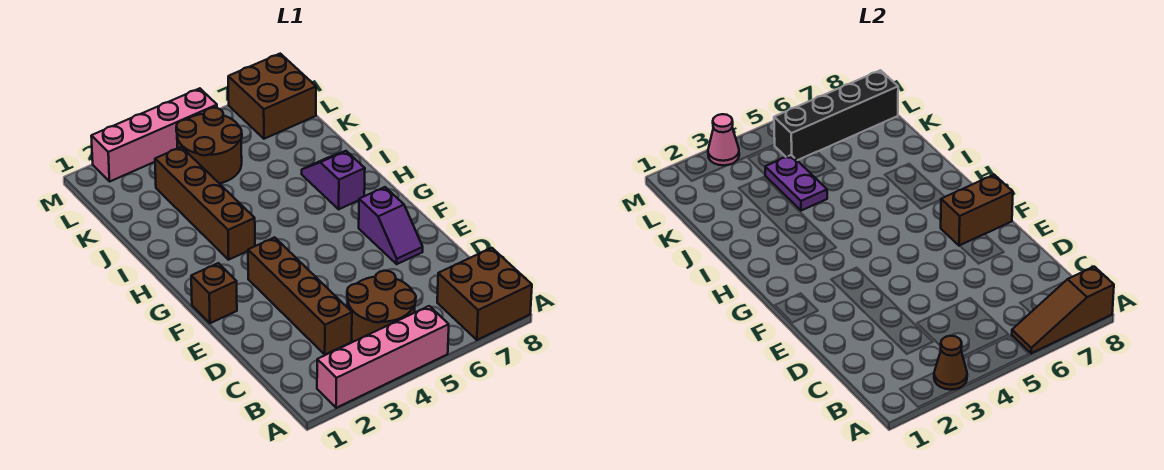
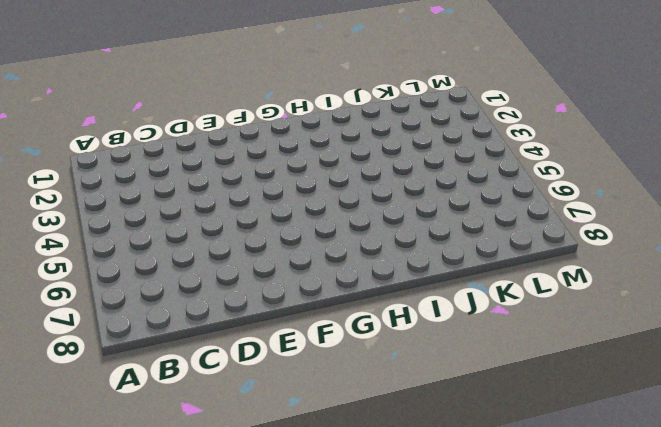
none -> pink brick A2:A5 level 1
none -> brown brick A7:B8 level 1
none -> brown round brick B4:C5 level 1

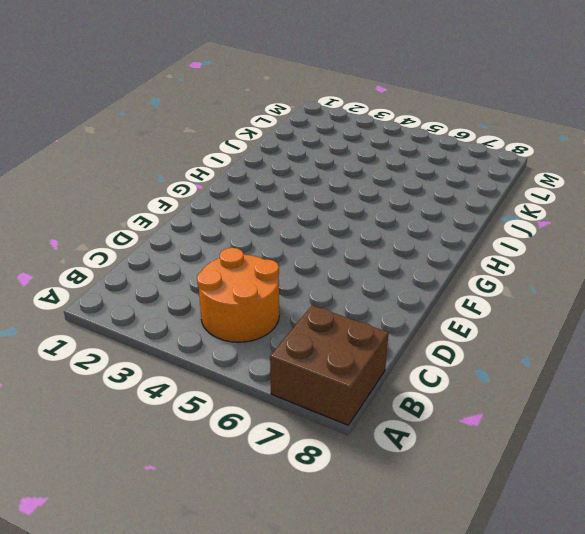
orange round brick B4:C5 level 1 -> brown round brick B4:C5 level 1
none -> pink brick A2:A5 level 1
none -> brown brick C3:F3 level 1
none -> purple slope E7:F7 level 1 top F

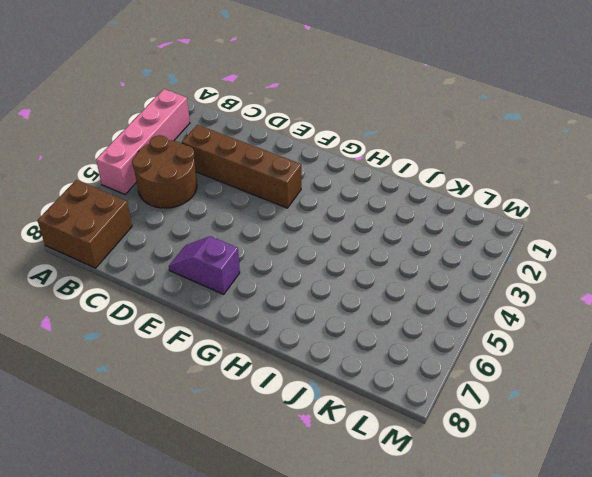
none -> brown brick F1 level 1
none -> brown brick H3:K3 level 1
none -> purple slope H7:I7 level 1 top H

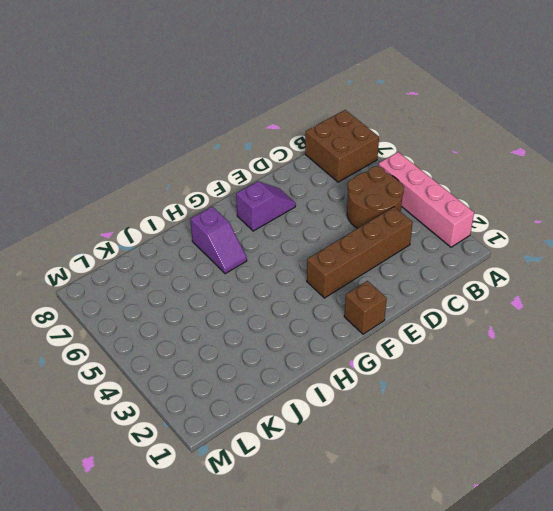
purple slope H6:H7 level 1 top 7 -> purple slope H7:I7 level 1 top H
none -> brown brick H3:K3 level 1
none -> brown round brick K4:L5 level 1
none -> brown brick L7:M8 level 1

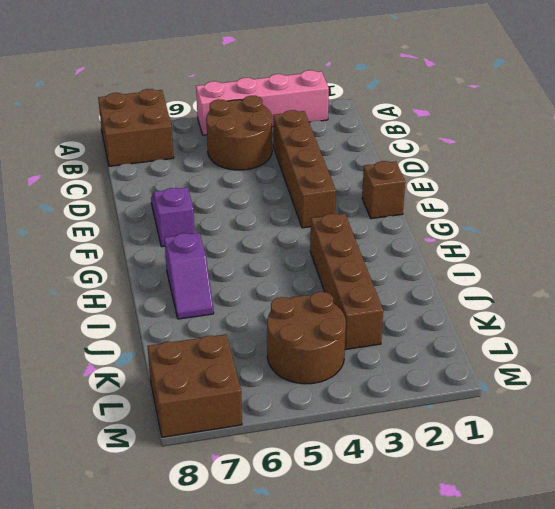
none -> pink brick M2:M5 level 1
none -> brown cone A3 level 2
none -> brown slope A6:A8 level 2 top 8

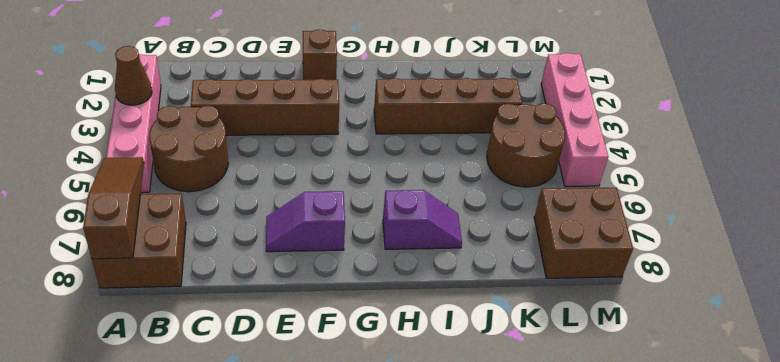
none -> brown brick F7:F8 level 2
none -> purple plate J4:K4 level 2
none -> black brick L5:L8 level 2

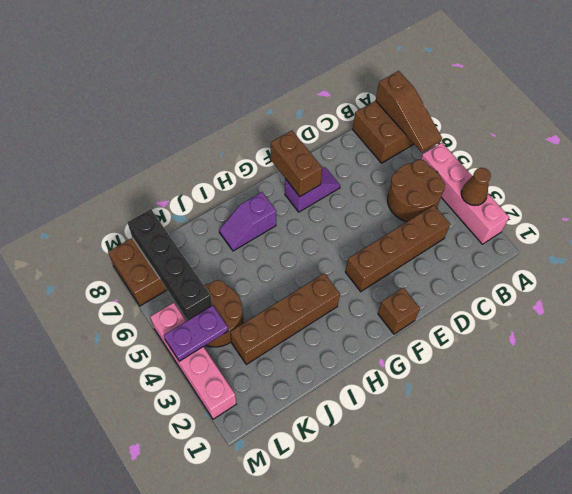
purple plate L4:M4 level 2 -> purple plate J4:K4 level 2
none -> pink cone M3 level 2

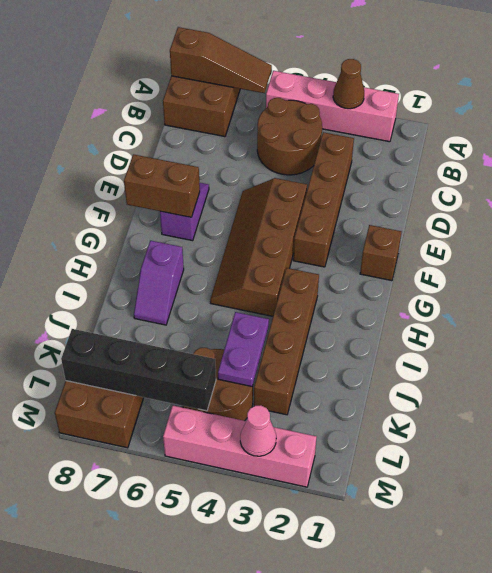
brown slope E4:H5 level 1 top 4 -> none

